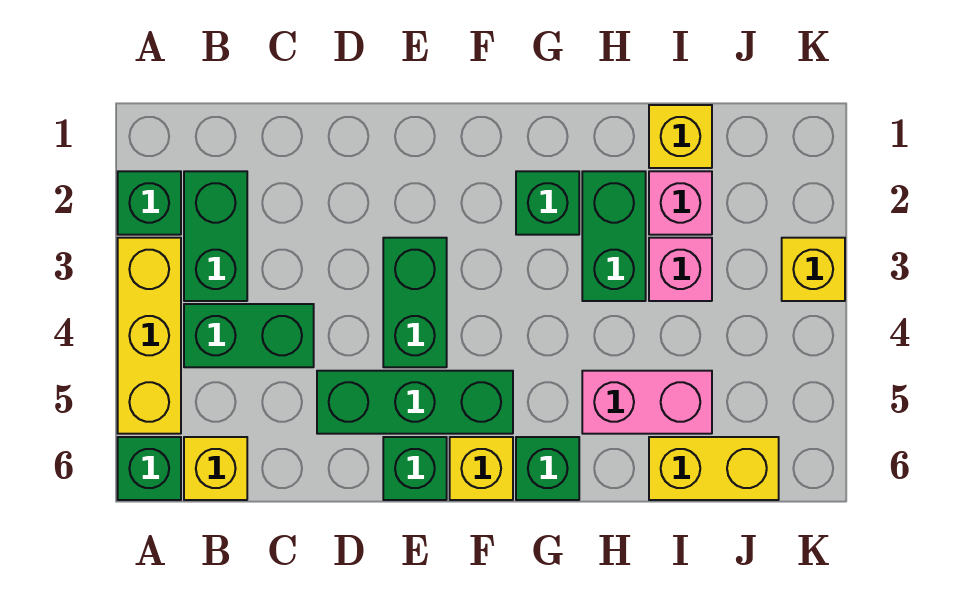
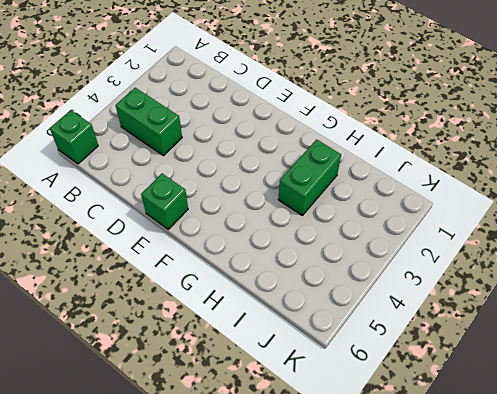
none -> green brick A2 level 1
none -> yellow brick A3:A5 level 1
none -> green brick B2:B3 level 1

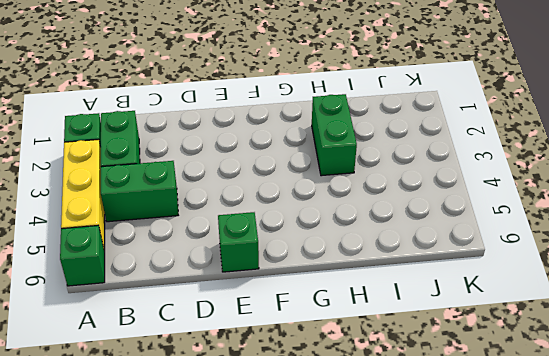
none -> yellow brick B6 level 1
none -> green brick D5:F5 level 1
none -> green brick E3:E4 level 1

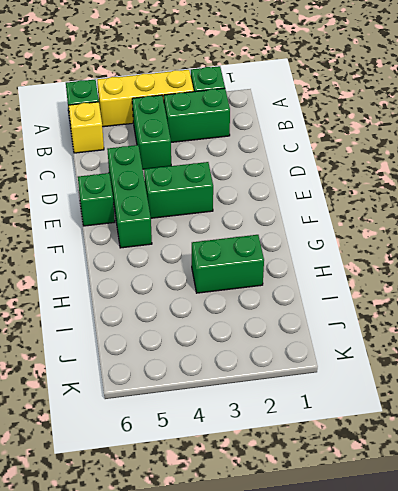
none -> yellow brick F6 level 1
none -> green brick G2 level 1
none -> green brick G6 level 1

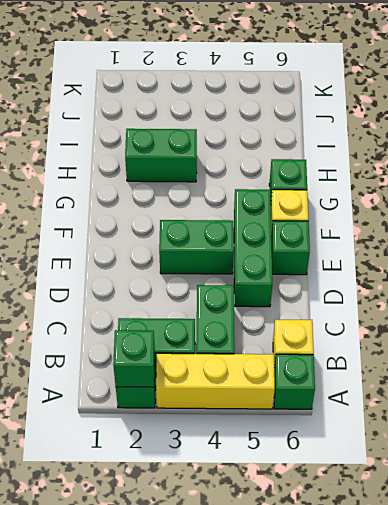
green brick A2 level 2 -> green brick G2 level 1
none -> pink brick H5:I5 level 1
none -> yellow brick I1 level 1
none -> pink brick I2 level 1

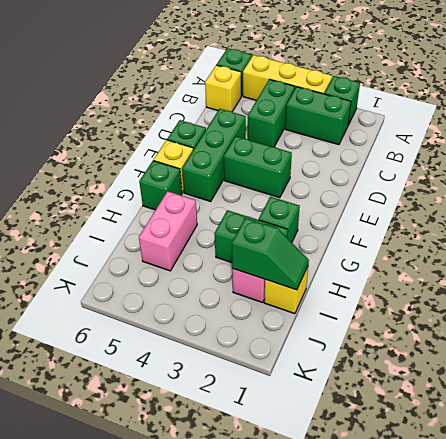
green slope I1:I2 level 2 top 2 -> none
none -> pink brick I3 level 1
none -> yellow brick I6:J6 level 1
none -> yellow brick K3 level 1

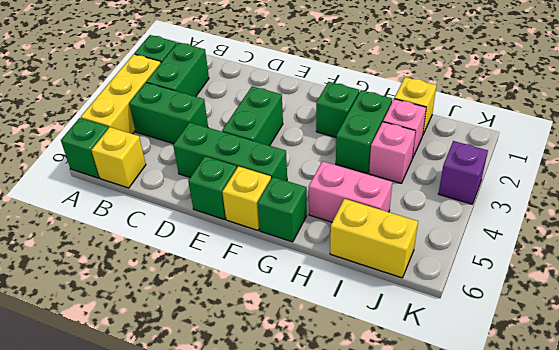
purple brick K3 level 1 -> yellow brick K3 level 1

